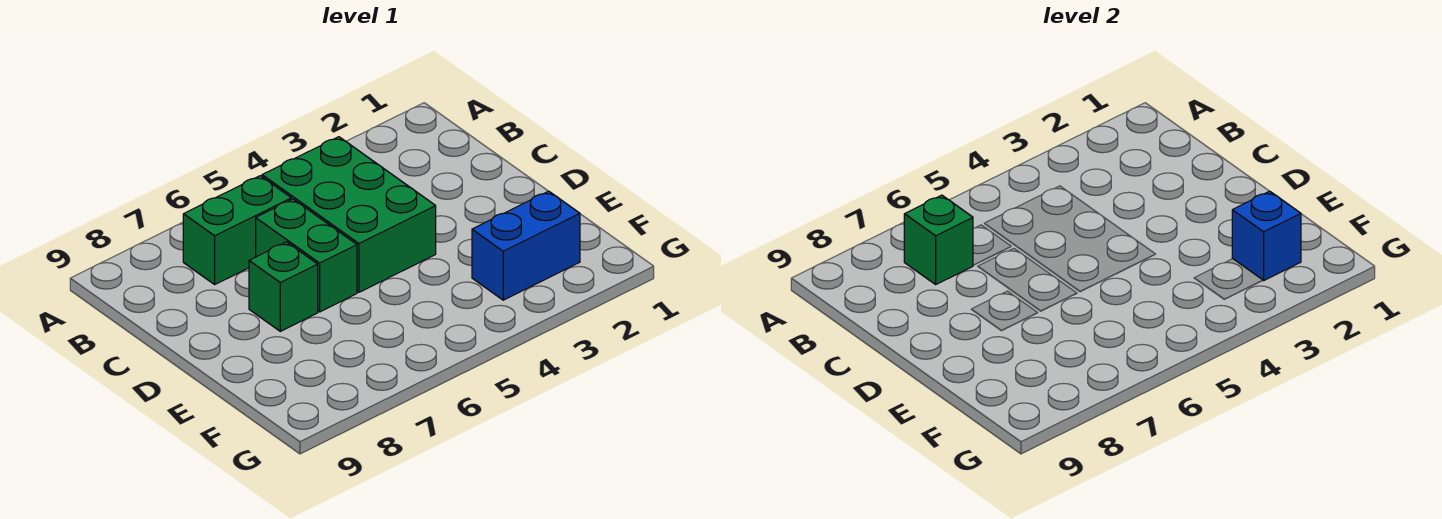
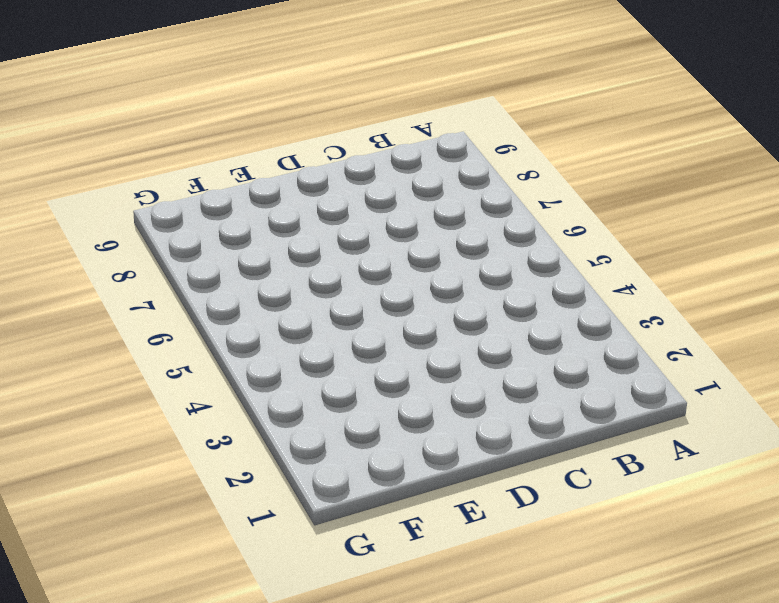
none -> green brick B4:D5 level 1
none -> green brick B6:B7 level 1

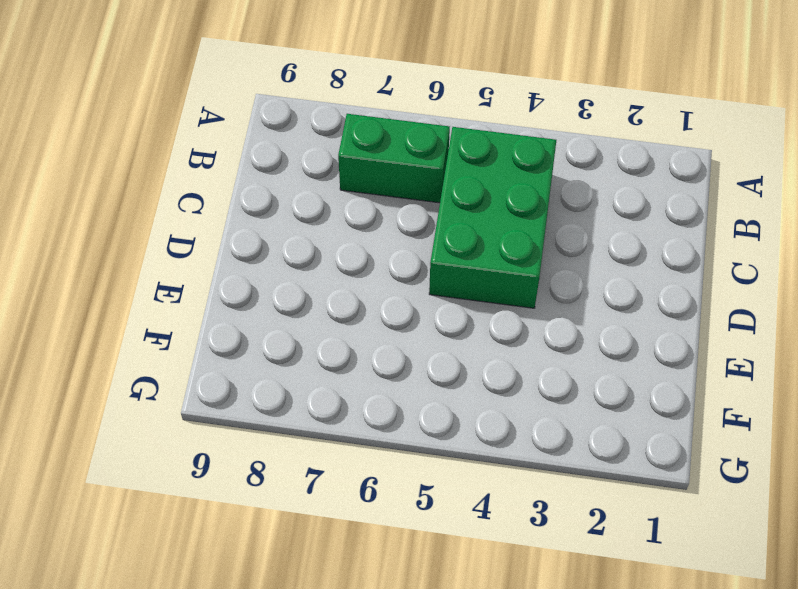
none -> green brick C6:D6 level 1
none -> green brick D7 level 1

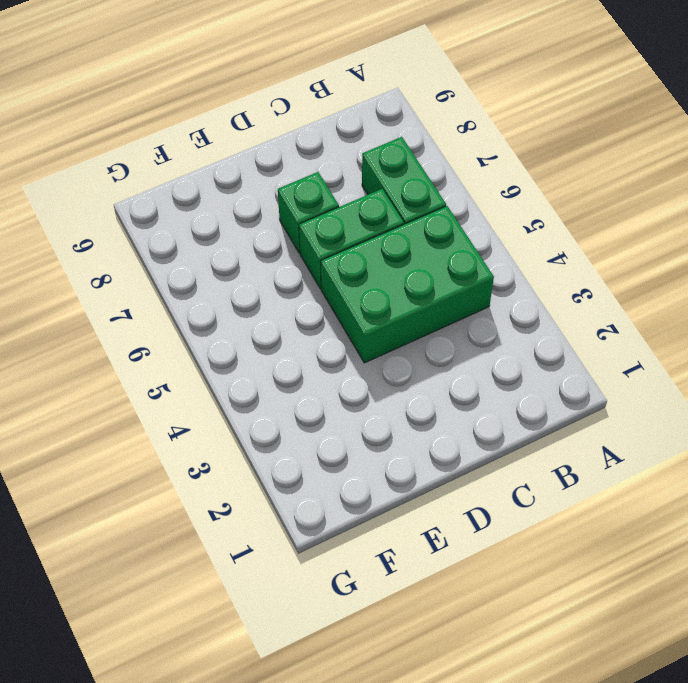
none -> blue brick F2:F3 level 1
none -> green brick B7 level 2

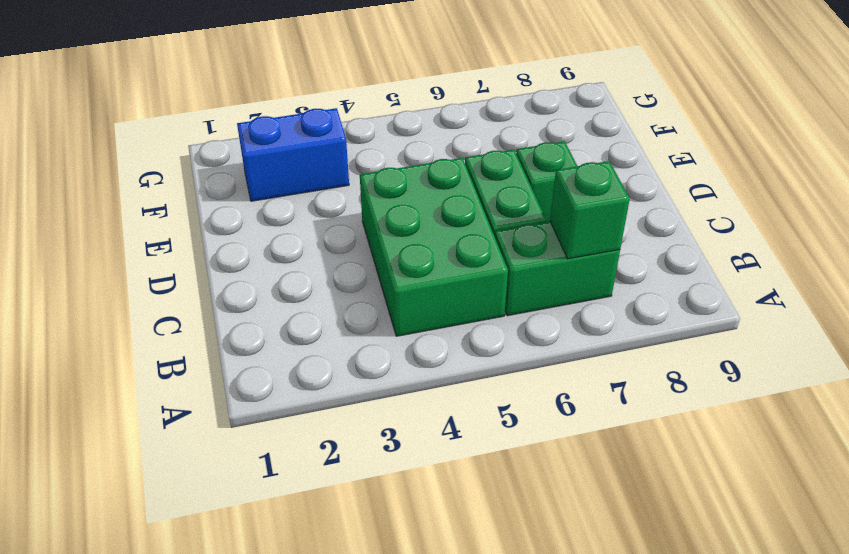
none -> blue brick F2 level 2

